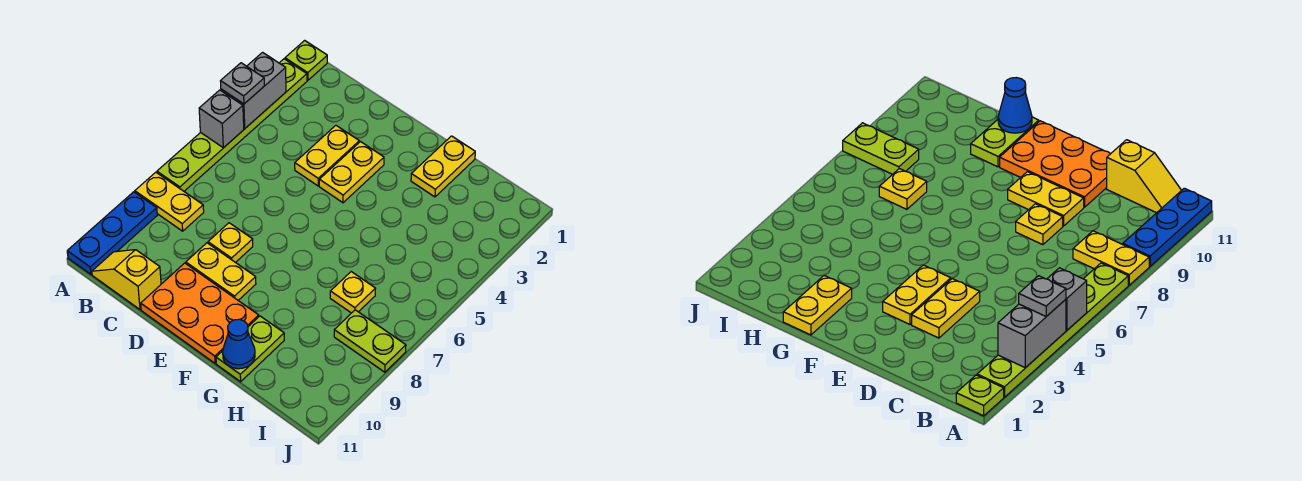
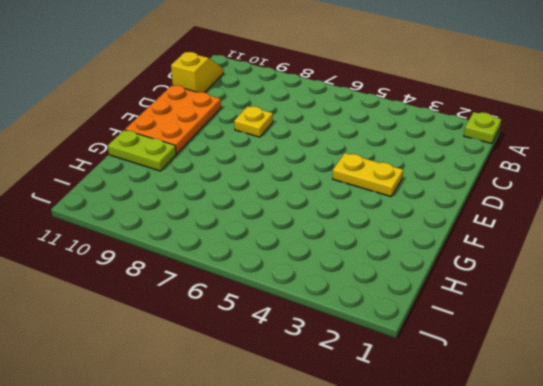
none -> lime plate A2:A7 level 1
none -> yellow plate A8:B8 level 1
none -> blue plate A9:A11 level 1

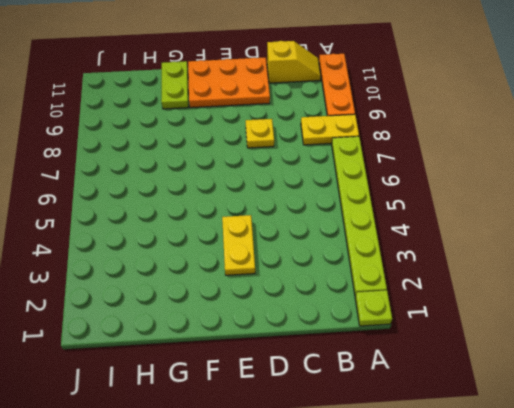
orange plate A9:A11 level 1 -> blue plate A9:A11 level 1
none -> yellow plate D3:D4 level 1
none -> yellow plate D9:E9 level 1
none -> yellow plate G1:G2 level 1

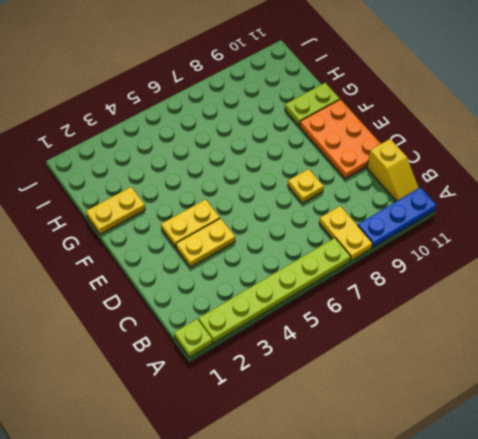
none -> yellow plate D9:E9 level 1
none -> yellow plate H7 level 1
none -> lime plate I8:J8 level 1

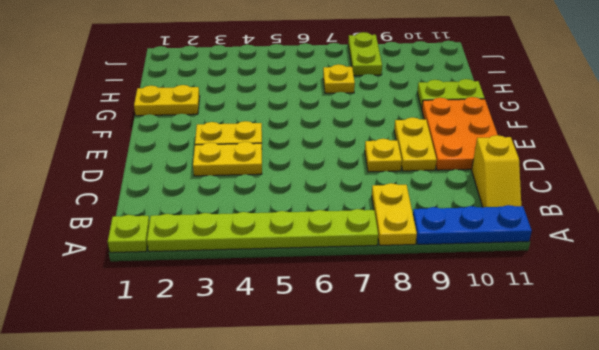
none -> grey brick A3:A4 level 2
none -> grey brick A5 level 2
none -> blue cone G11 level 2

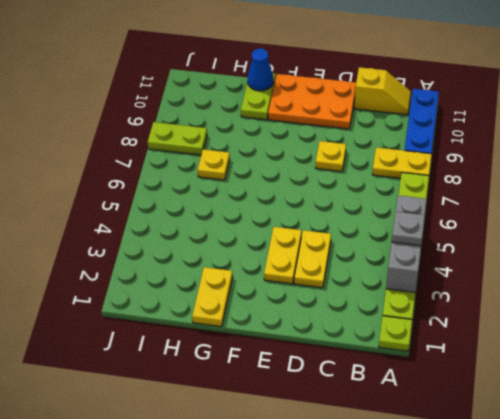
none -> yellow plate D9:E9 level 1

